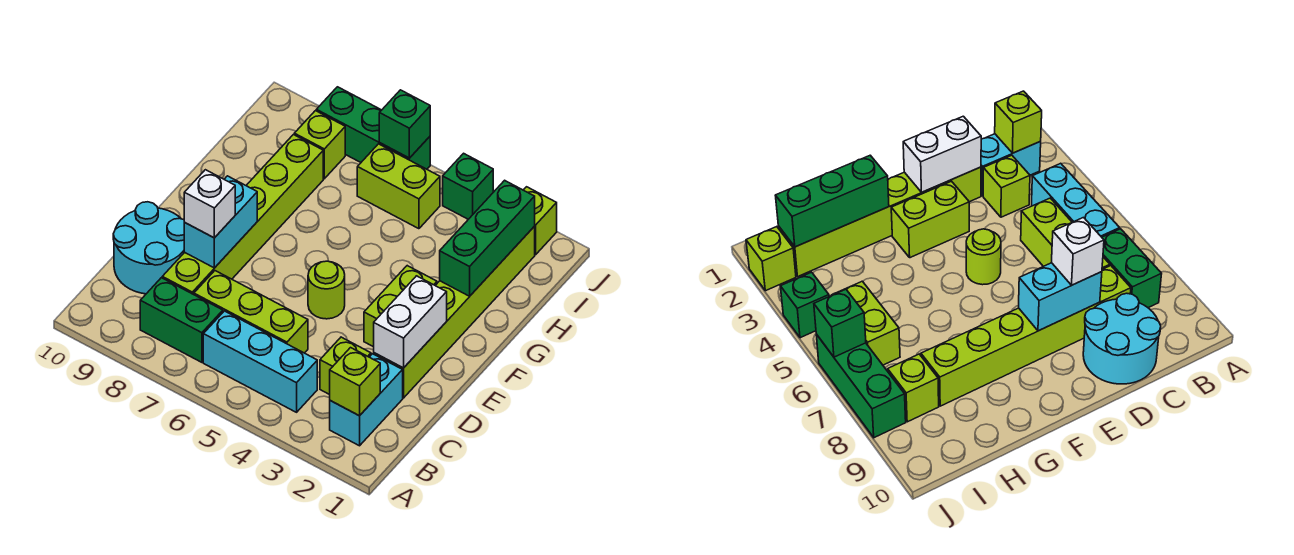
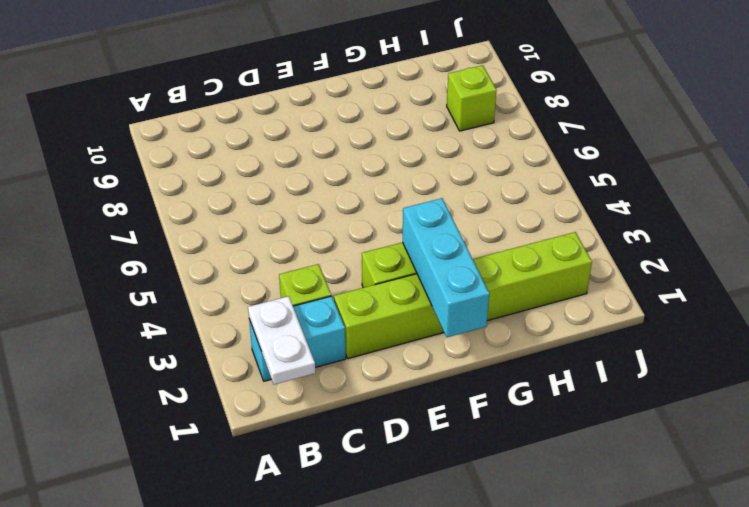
white plate B1:B2 level 2 -> lime brick B2 level 2
cyan brick F1:F3 level 2 -> cyan brick B4:B6 level 1
none -> green brick B7:B8 level 1
none -> lime brick C5:C7 level 1
none -> lime brick C8:H8 level 1

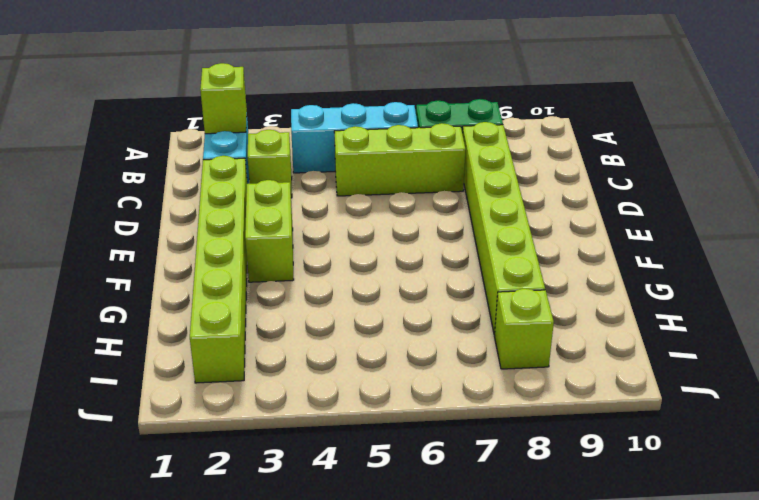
none -> cyan round brick C9:D10 level 1
none -> lime round brick E5 level 1
none -> lime brick I5:I6 level 1

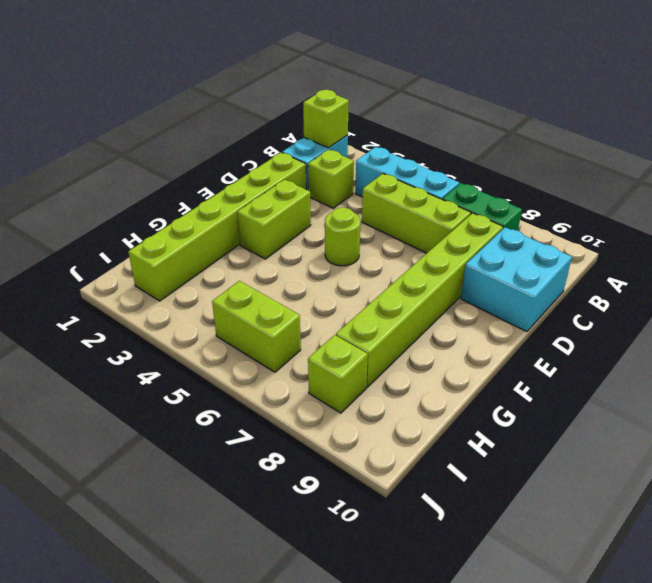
cyan brick C9:D10 level 1 -> cyan round brick C9:D10 level 1
none -> lime brick J2 level 1
none -> green brick J4 level 1
none -> green brick J6:J8 level 1

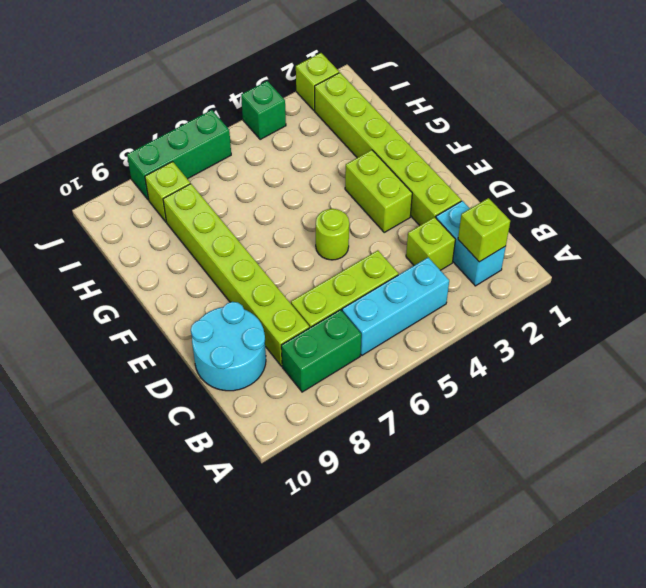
none -> lime brick I5:I6 level 1
none -> white brick D2:E2 level 2
none -> cyan brick D8:E8 level 2

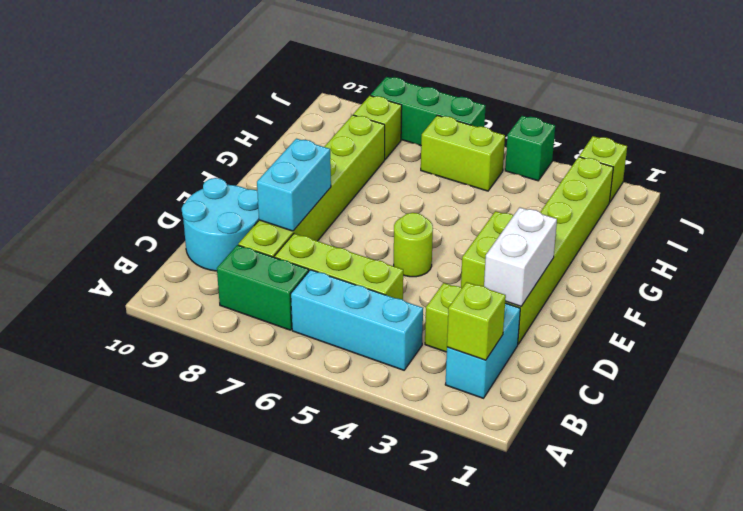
none -> green brick G2:I2 level 2
none -> green brick J6 level 2
none -> white brick D8 level 3

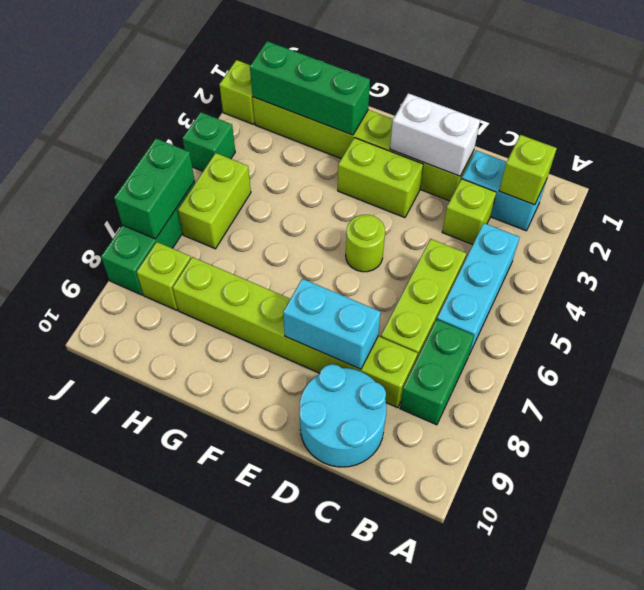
green brick J6:J7 level 2 -> green brick J6 level 2
none -> white brick D8 level 3

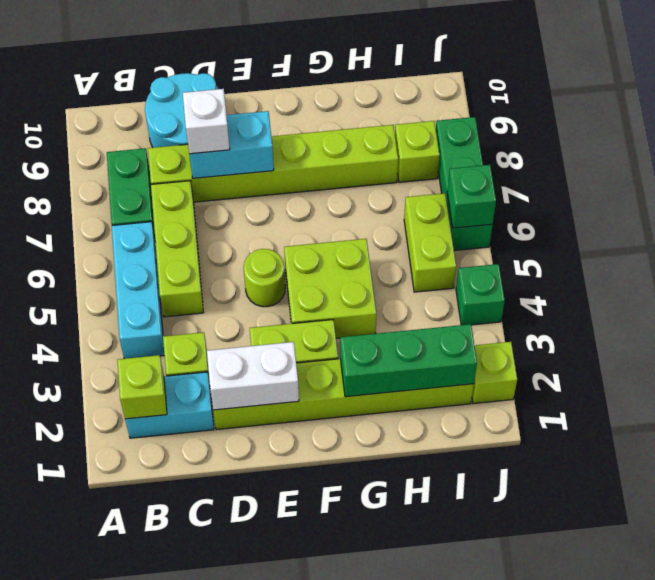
lime brick F4:G5 level 1 -> none

